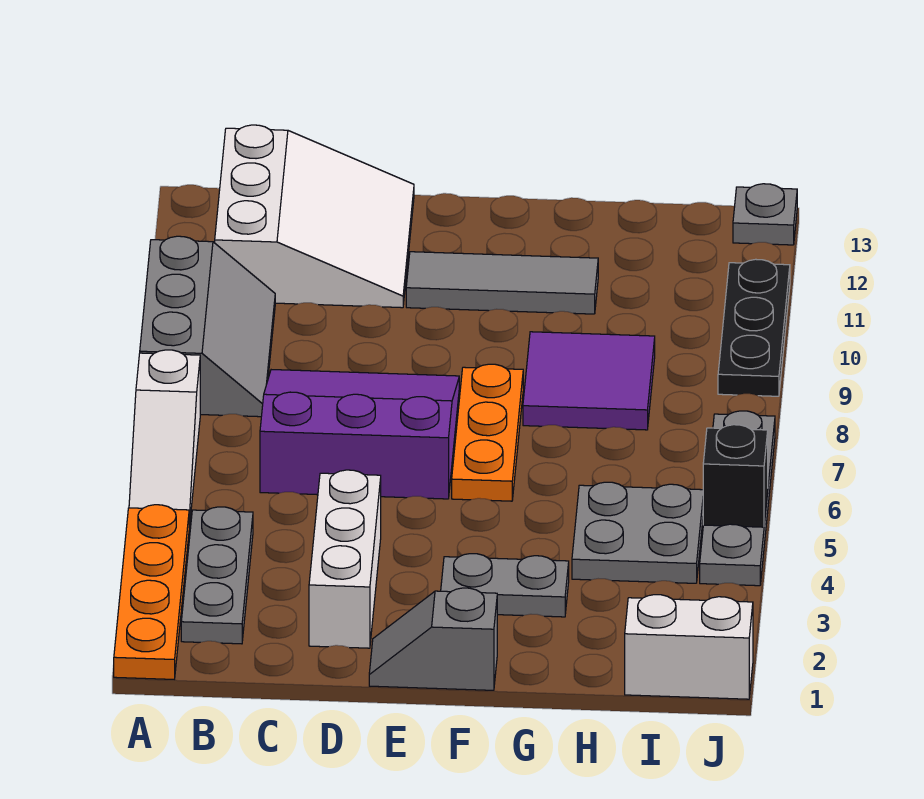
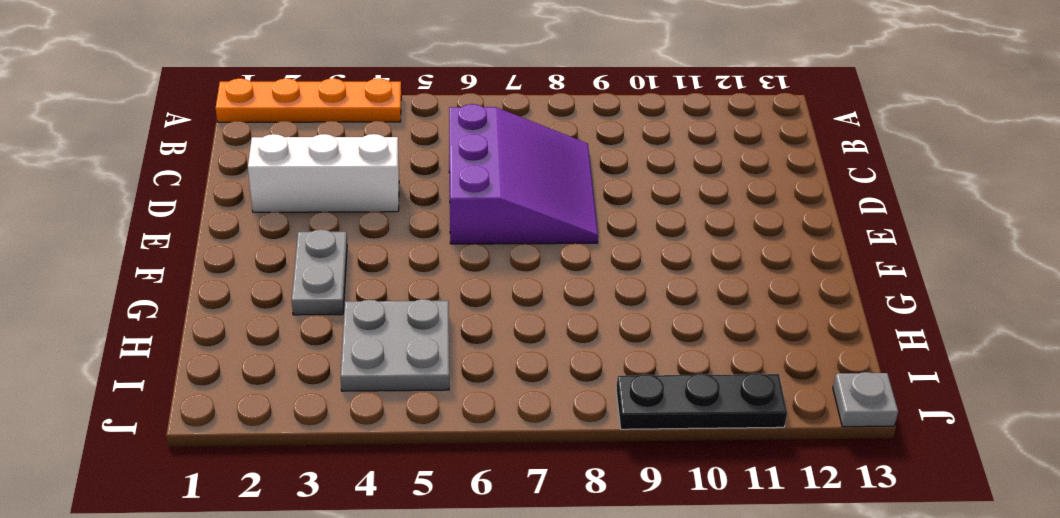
none -> white slope A5:A7 level 1 top 7
none -> grey slope A8:B10 level 1 top A
none -> grey plate B2:B4 level 1

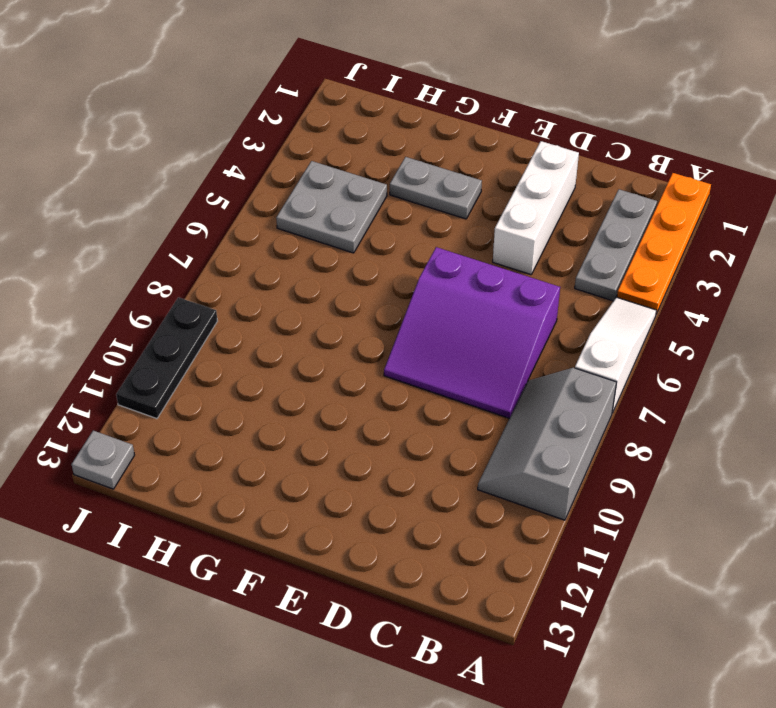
none -> white slope B11:D13 level 1 top B
none -> grey slope E1:F1 level 1 top F
none -> grey tile E11:G11 level 1

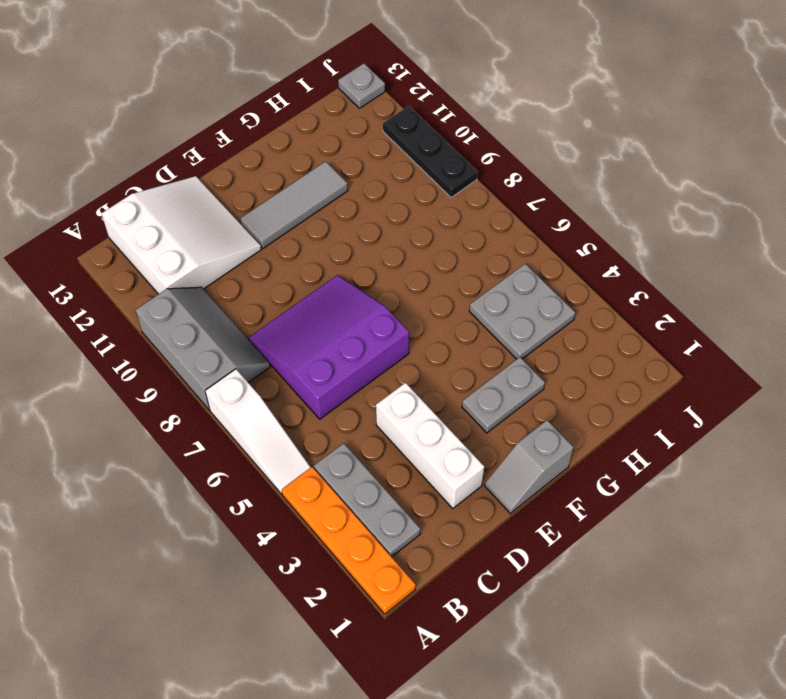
none -> orange plate F6:F8 level 1
none -> purple tile G8:H9 level 1
none -> white brick I1:J1 level 1

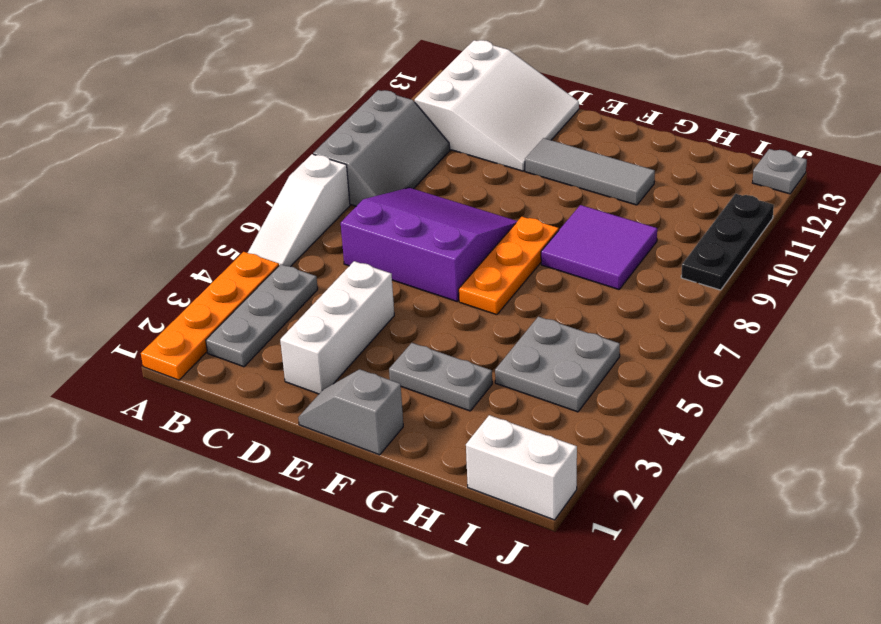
none -> grey plate J4:J7 level 1
none -> black brick J5 level 2

